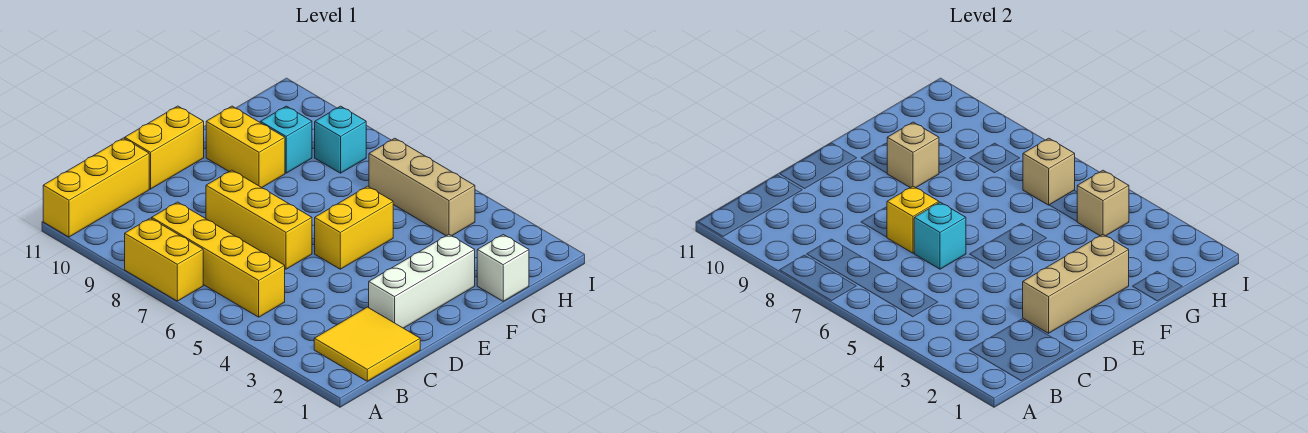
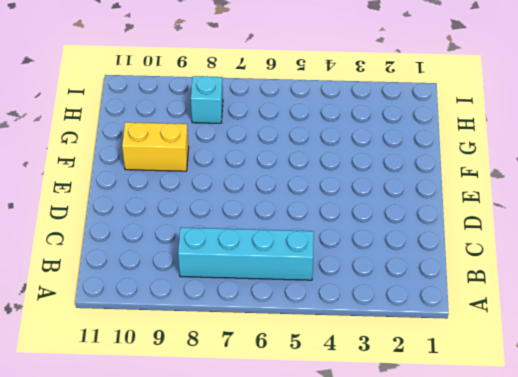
cyan brick B5:B8 level 1 -> yellow brick B5:B8 level 1
none -> yellow brick A7:A8 level 1
none -> yellow brick A11:C11 level 1
none -> yellow tile B1:C2 level 1

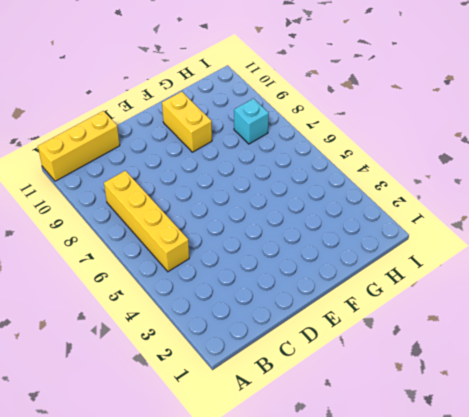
none -> yellow brick A7:A8 level 1
none -> yellow tile B1:C2 level 1
none -> white brick D2:F2 level 1

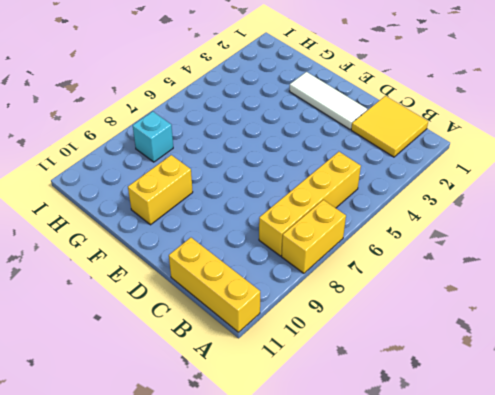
white tile D2:F2 level 1 -> white brick D2:F2 level 1
none -> yellow brick D6:D8 level 1
none -> yellow brick D11:E11 level 1
none -> yellow brick E5:F5 level 1

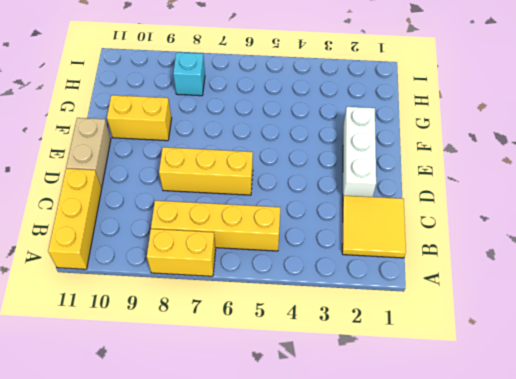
tan brick D11:E11 level 1 -> yellow brick D11:E11 level 1
none -> yellow brick E5:F5 level 1
none -> white brick G1 level 1
none -> cyan brick G9 level 1

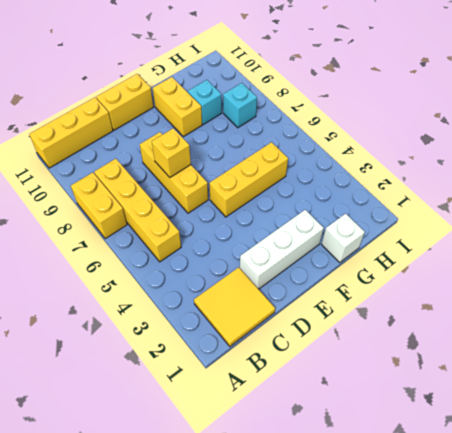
yellow brick E5:G5 level 1 -> yellow brick E5:F5 level 1
none -> tan brick H4:H6 level 1
none -> tan brick D2:F2 level 2
none -> cyan brick D6 level 2

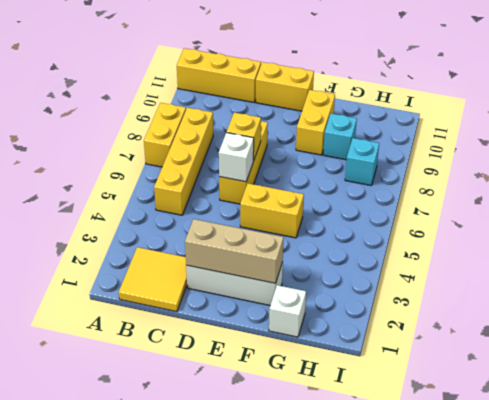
white brick D6 level 2 -> cyan brick D6 level 2
none -> tan brick H4:H6 level 1
none -> tan brick F9 level 2
none -> tan brick H4 level 2

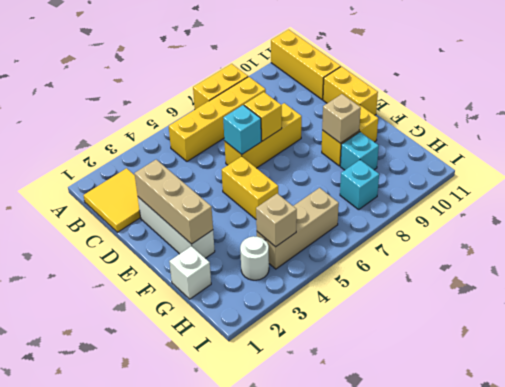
white round brick H3 level 1 -> none
none -> tan brick H6 level 2

